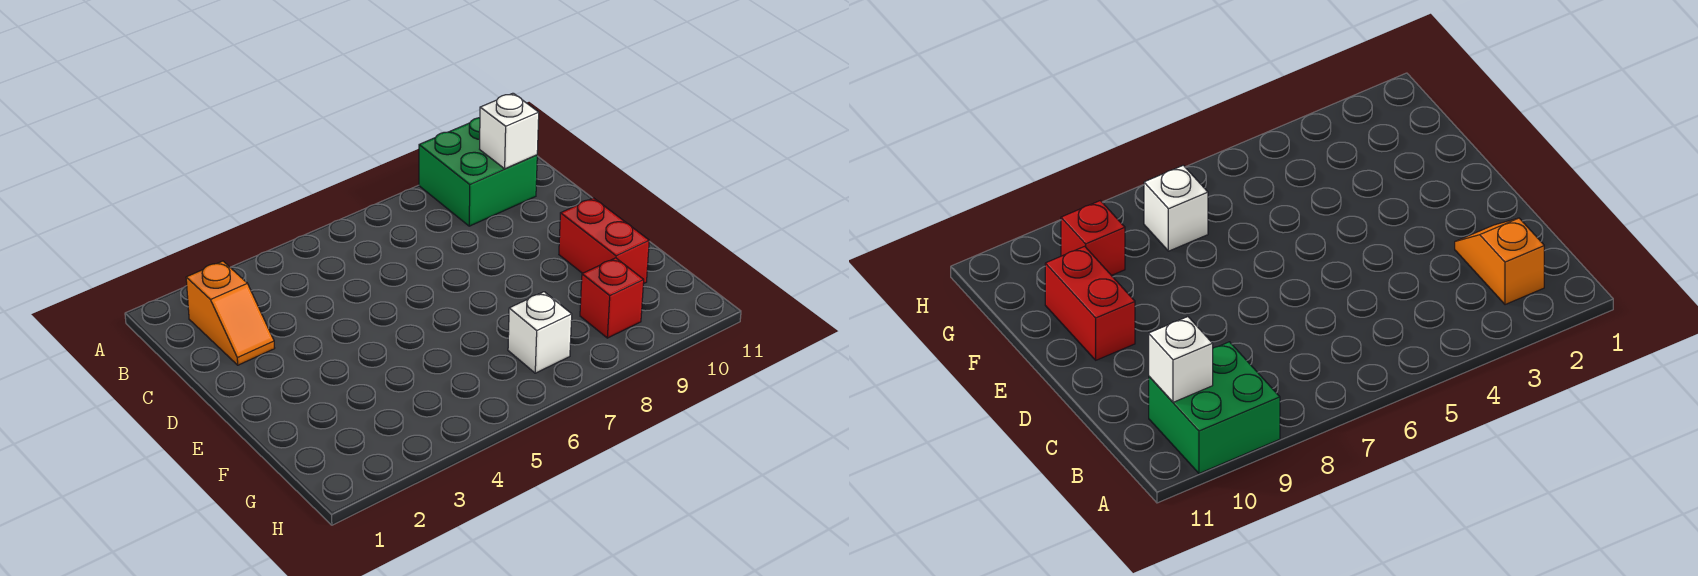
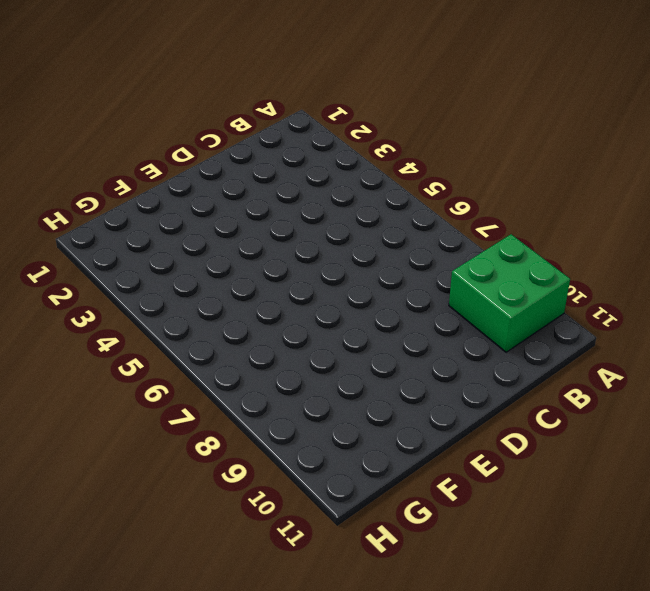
none -> orange slope B2:C2 level 1 top B
none -> red brick E10:F10 level 1

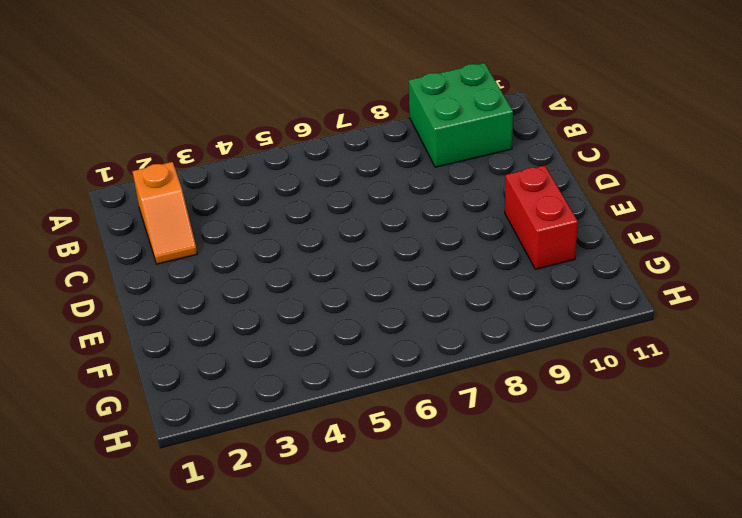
none -> white brick G7 level 1
none -> red brick G9 level 1

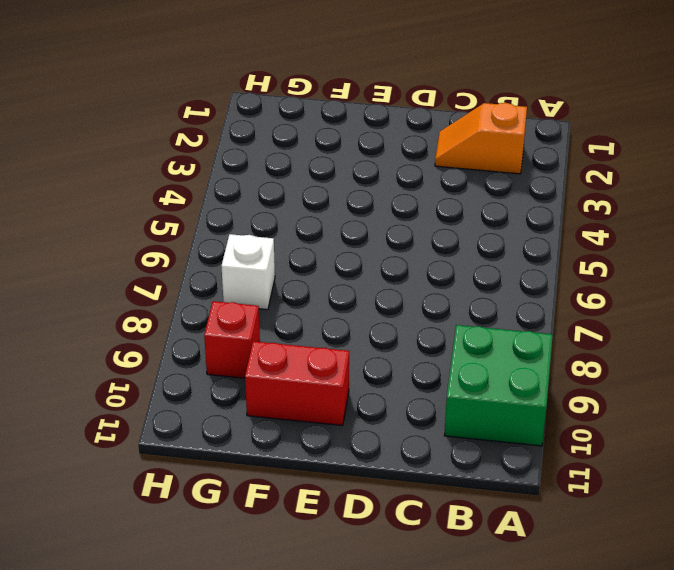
none -> white brick B10 level 2

